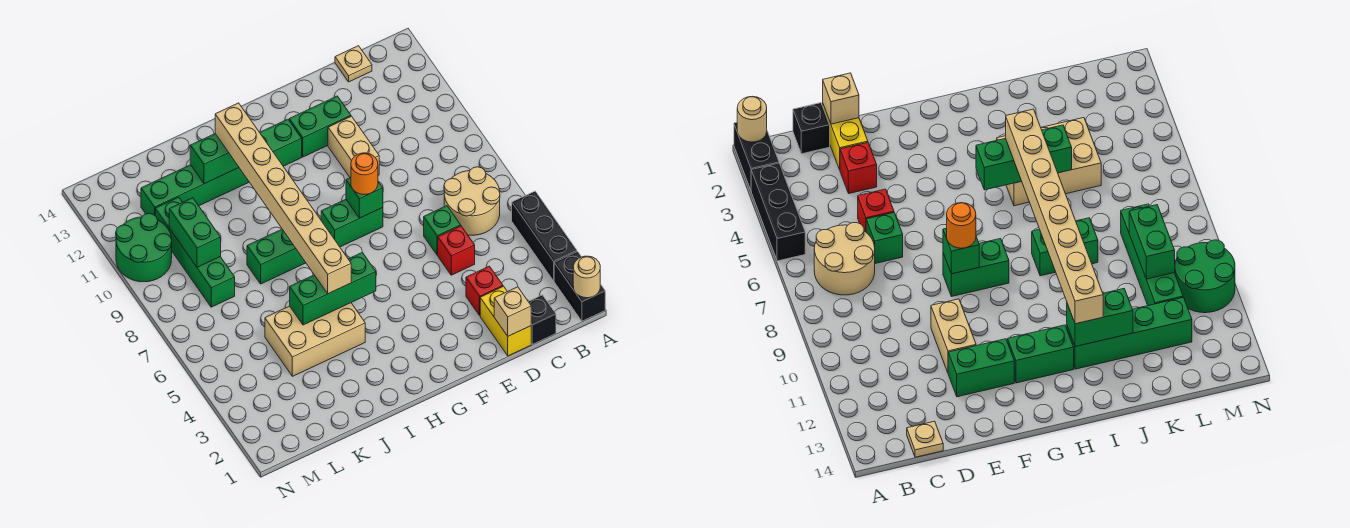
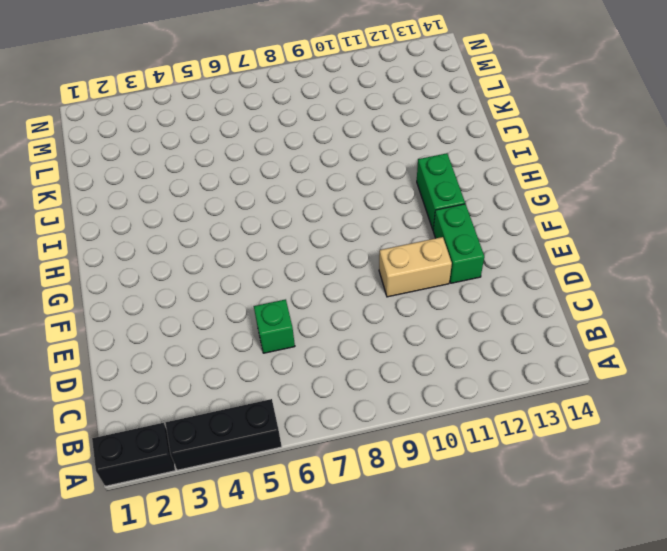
none -> tan round brick B6:C7 level 1
none -> black brick C1 level 1
none -> tan plate C14 level 1

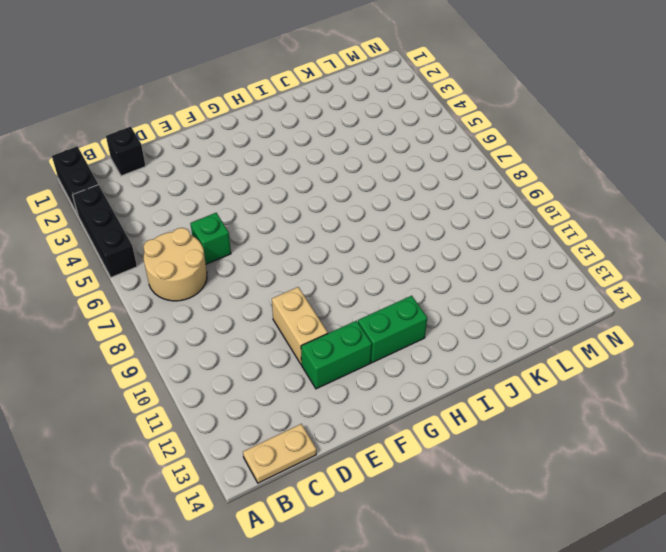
tan plate B14:C14 level 1 -> tan plate C14 level 1
none -> yellow brick D1:D2 level 1
none -> red brick D3 level 1
none -> red brick D5 level 1

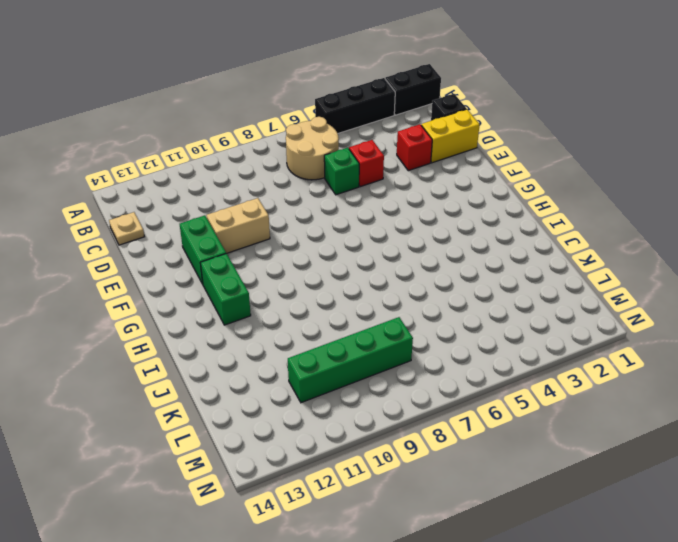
none -> green brick F8:G8 level 1
none -> tan brick I4:K5 level 1
none -> green brick I8:J8 level 1

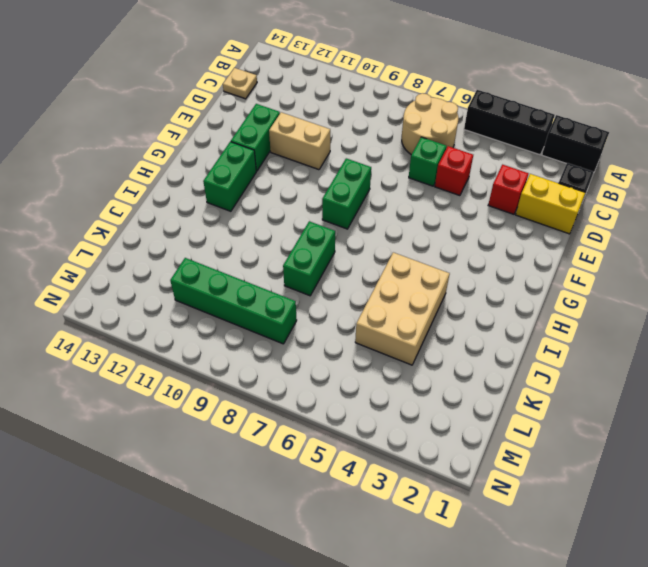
none -> green brick I12:L12 level 1
none -> green round brick M10:N11 level 1
none -> tan round brick A1 level 2

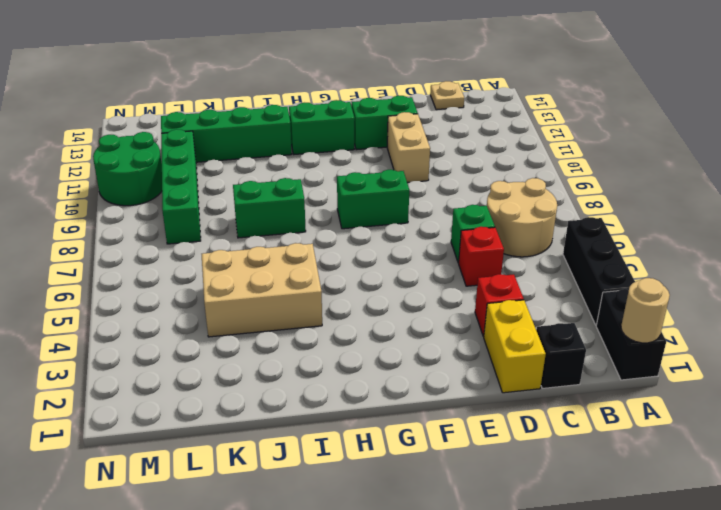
none -> tan brick D1 level 2
none -> green brick F8 level 2
none -> green brick H5:J5 level 2

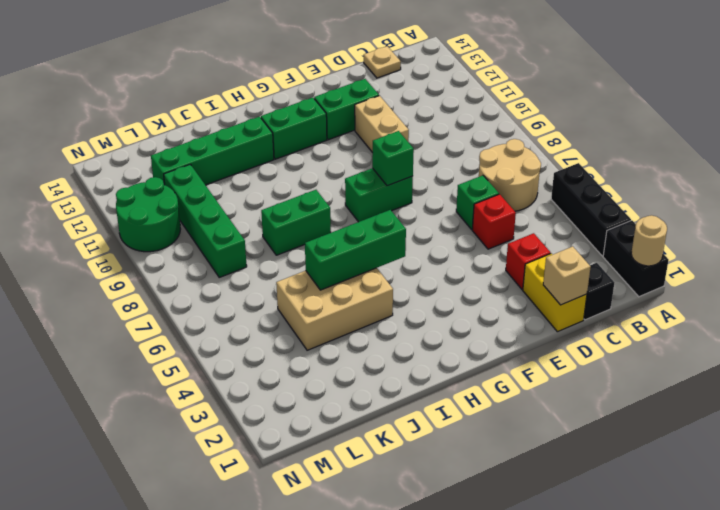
none -> green brick I12:J12 level 2
none -> green brick L9:L10 level 2
none -> orange round brick F8 level 3

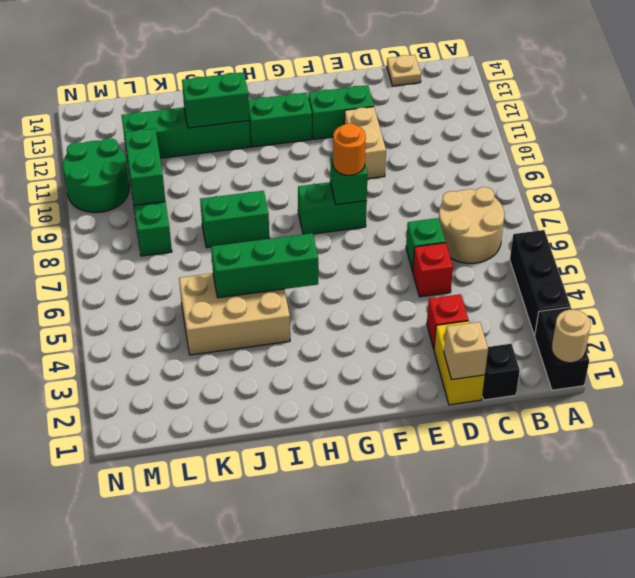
none -> tan brick I5:I12 level 3

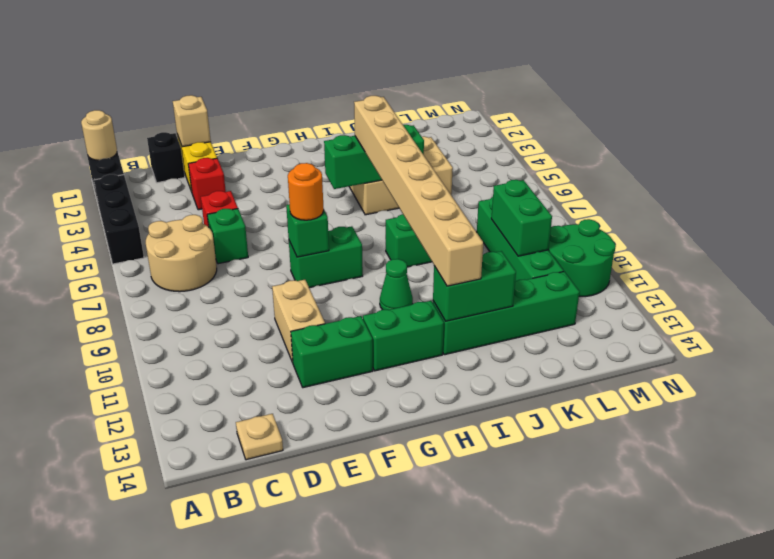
green cone H10 level 1 -> none

